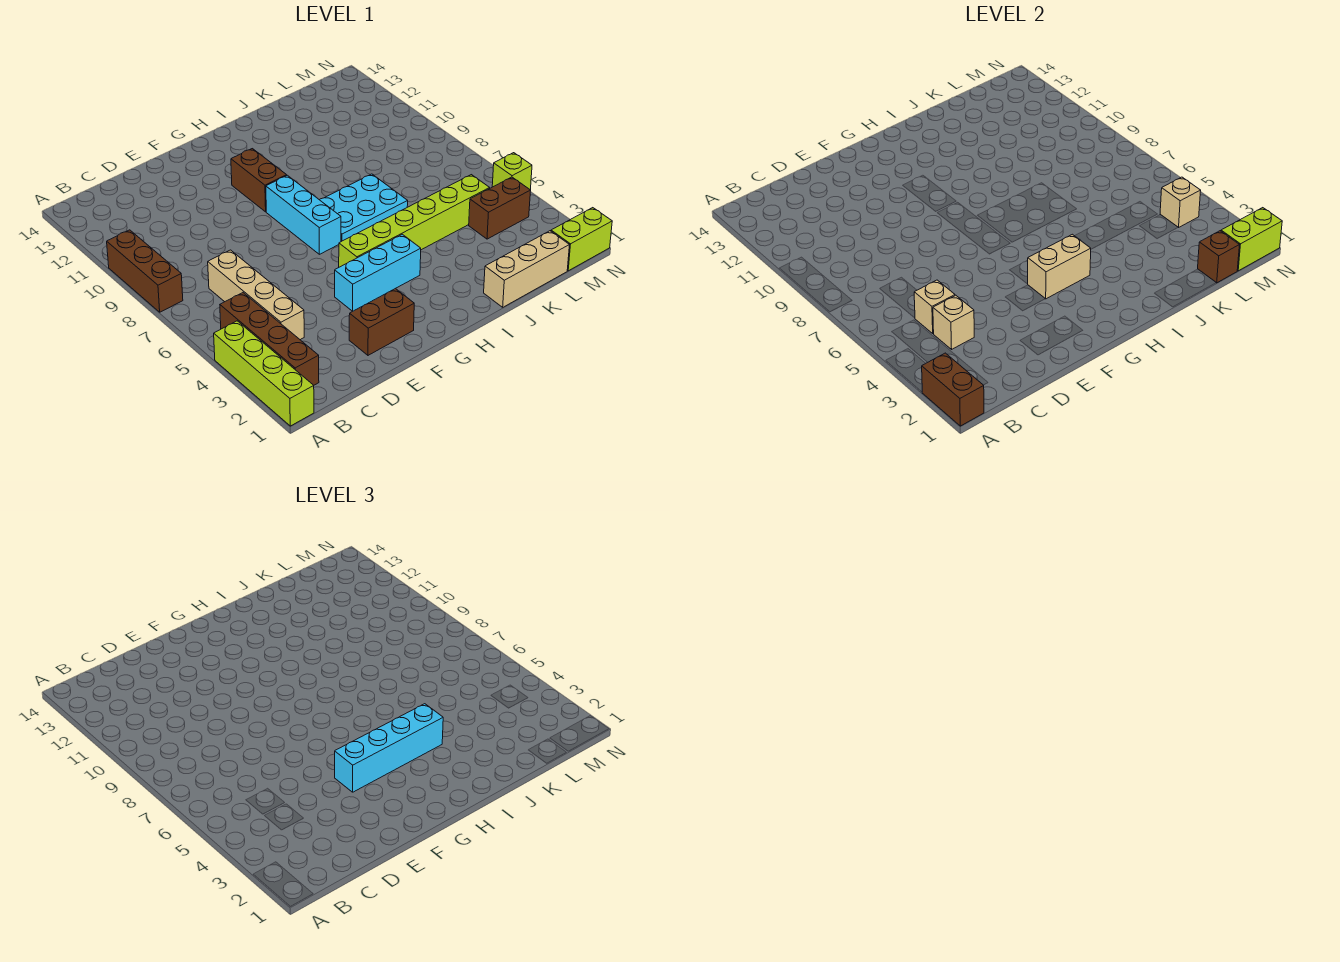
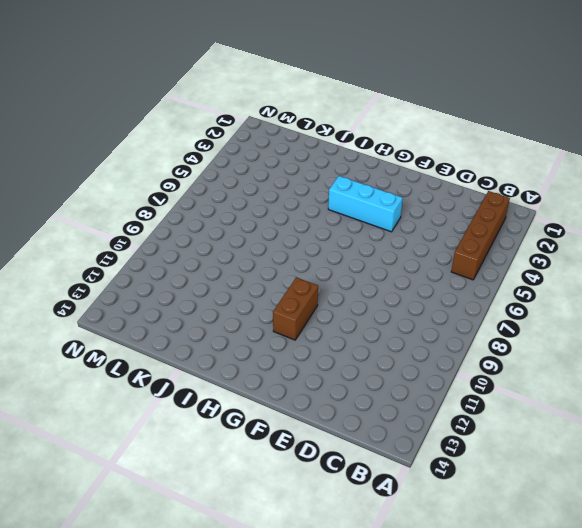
none -> lime brick A1:A4 level 1
none -> brown brick A8:A10 level 1
none -> tan brick C4:C7 level 1

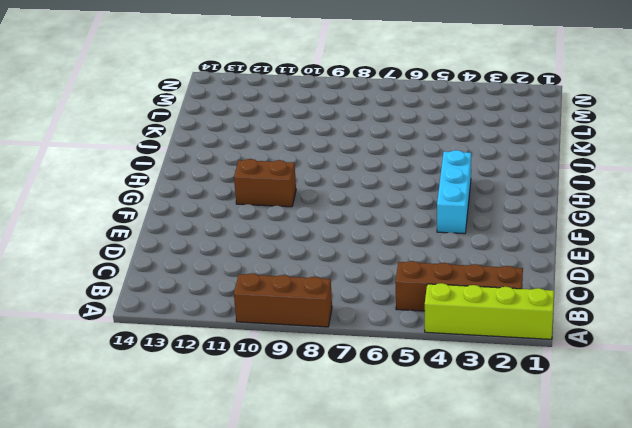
none -> tan brick C4:C7 level 1
none -> brown brick E2:F2 level 1
none -> lime brick G5:L5 level 1

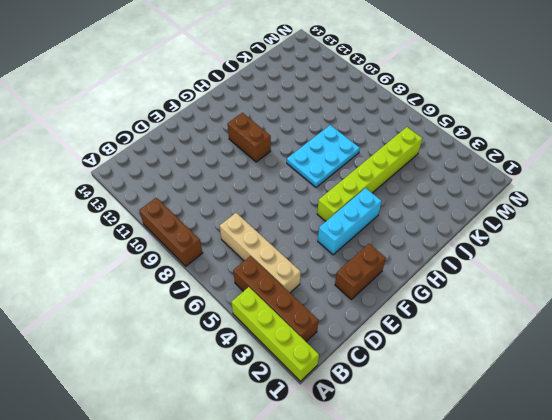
none -> cyan brick G7:G9 level 1
none -> tan brick J1:L1 level 1
none -> brown brick L4:M4 level 1

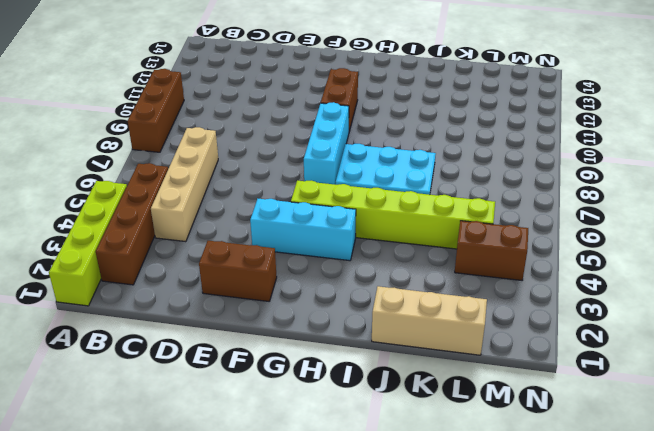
none -> lime brick M1:N1 level 1
none -> lime brick N5 level 1
none -> brown brick A1:A2 level 2

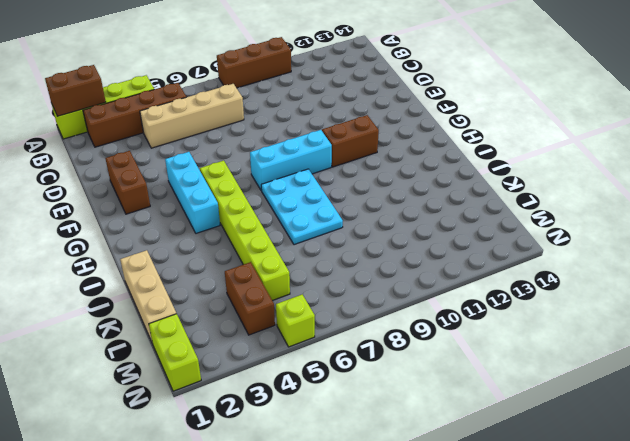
none -> tan brick C4 level 2
none -> tan brick C5 level 2
none -> tan brick G4:H4 level 2

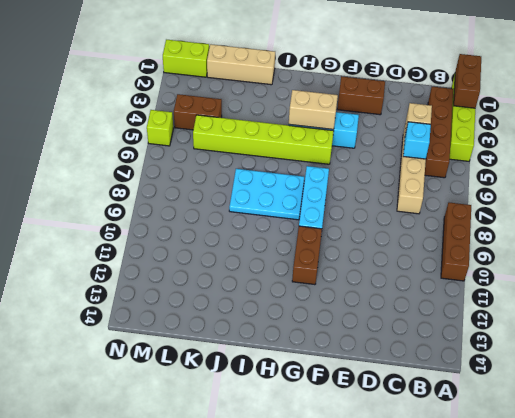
cyan brick C5 level 2 -> tan brick C5 level 2
none -> brown brick L1 level 2
none -> lime brick M1:N1 level 2
none -> tan brick M4 level 2

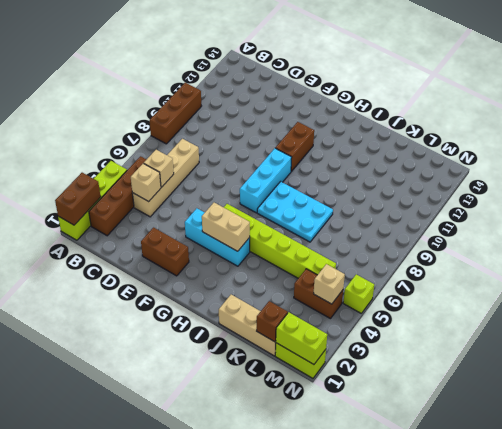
none -> cyan brick F4:I4 level 3

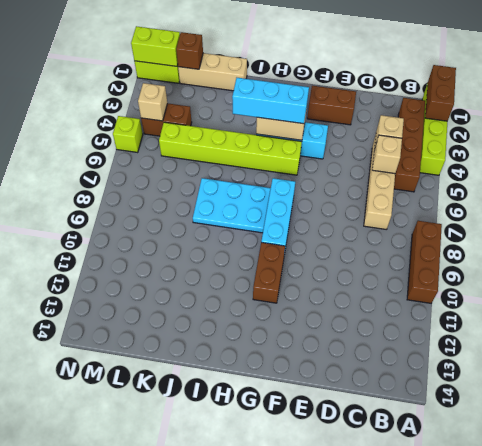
cyan brick G4:I4 level 3 -> cyan brick F4:I4 level 3

